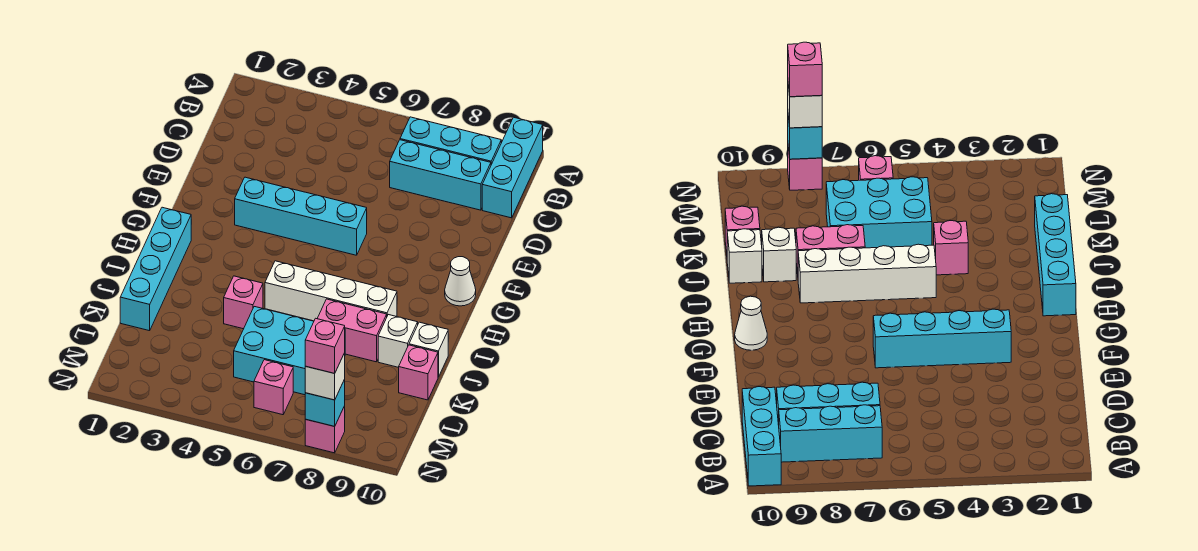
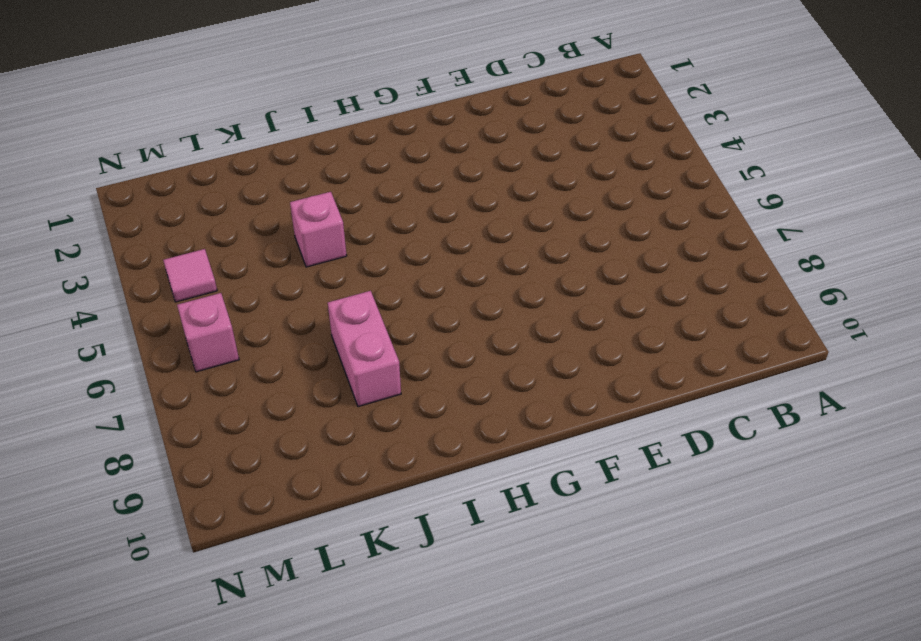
pink tile M4 level 1 -> none
none -> cyan brick A10:C10 level 1
none -> cyan brick B7:B9 level 1
none -> cyan brick C7:C9 level 1

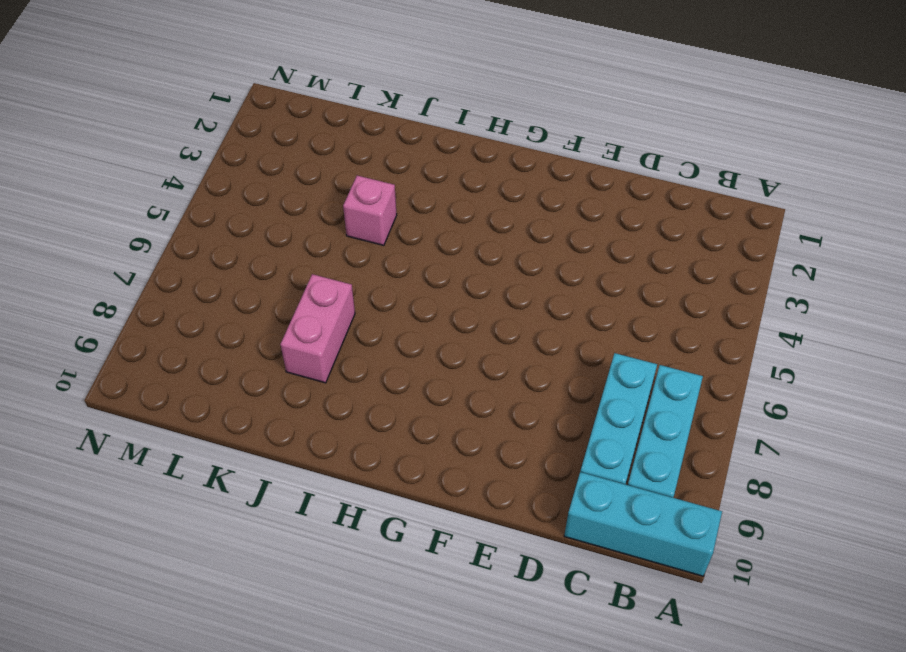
none -> cyan brick F3:F6 level 1
none -> white cone G10 level 1
none -> cyan brick H1:K1 level 1

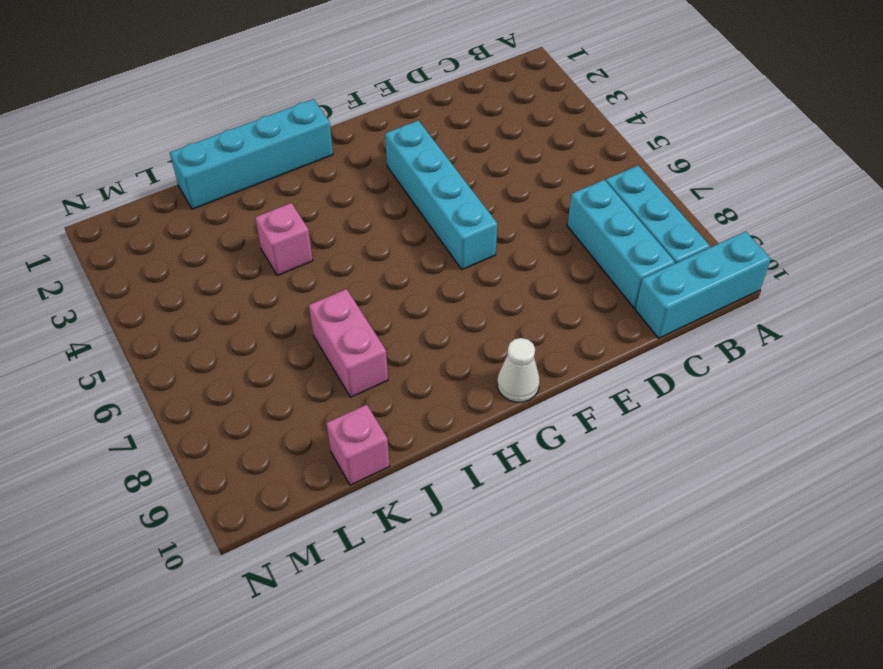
none -> white brick I5:I8 level 1
none -> white brick J9 level 1
none -> white brick J10 level 1

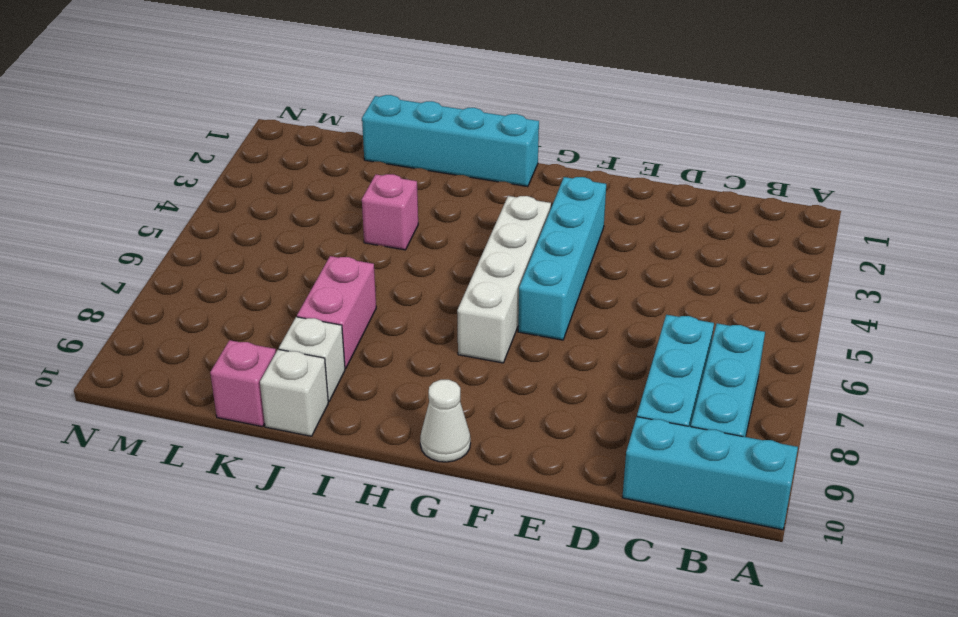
white brick G4:G7 level 1 -> white brick I5:I8 level 1
none -> cyan brick K5:L7 level 1
none -> pink brick M6 level 1
none -> pink brick N8 level 1

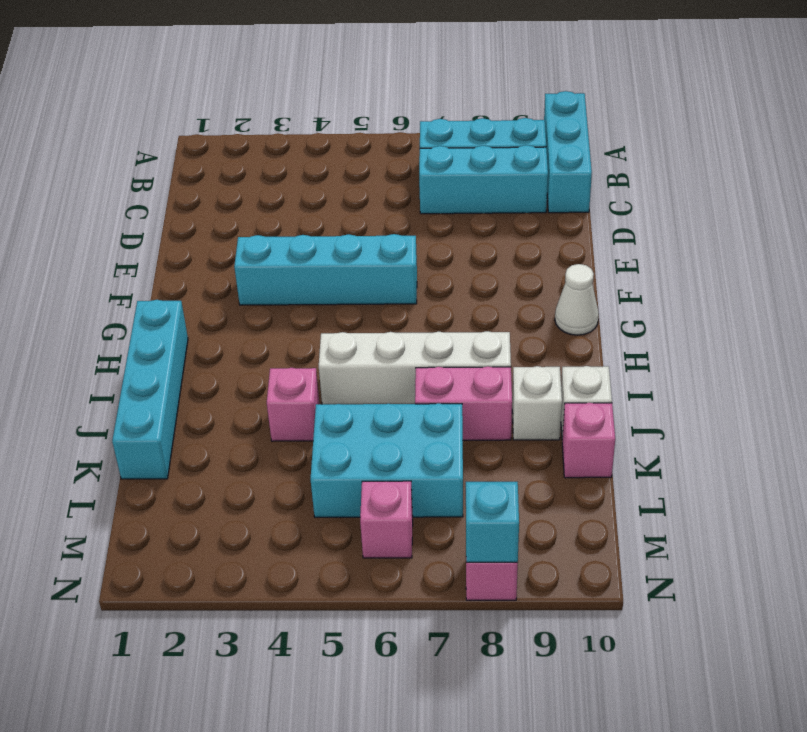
none -> white brick N8 level 3
none -> pink brick N8 level 4

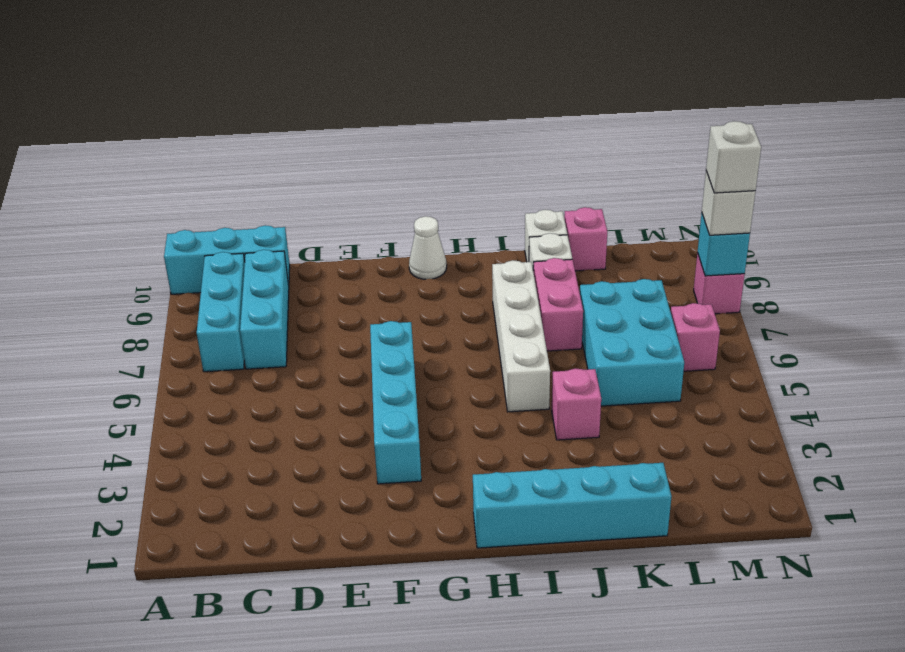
white brick N8 level 4 -> pink brick N8 level 4

